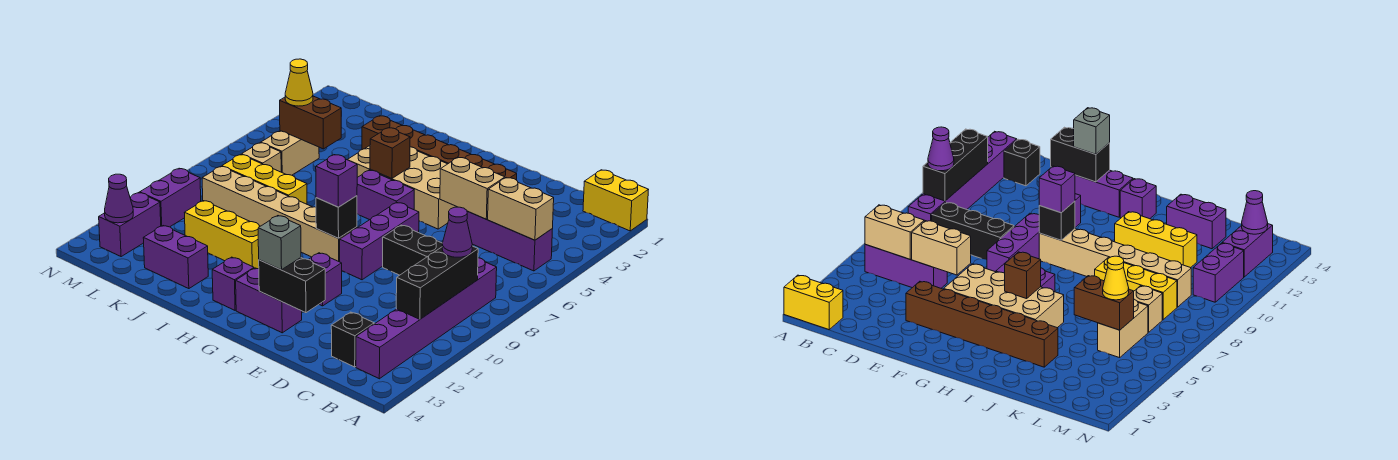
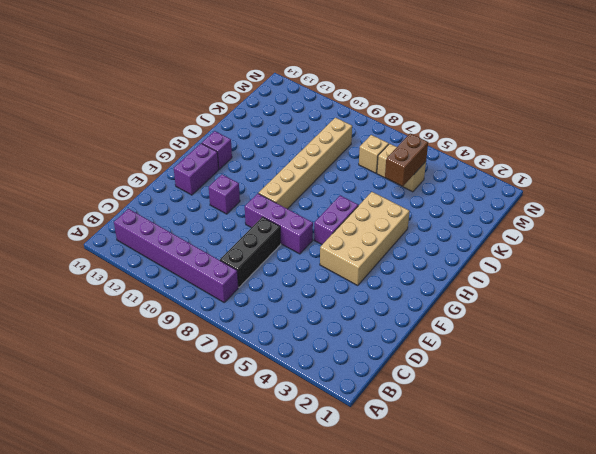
none -> yellow brick A1:B1 level 1
none -> purple brick B5:D5 level 1
none -> black brick C13 level 1
none -> brown brick E3:J3 level 1

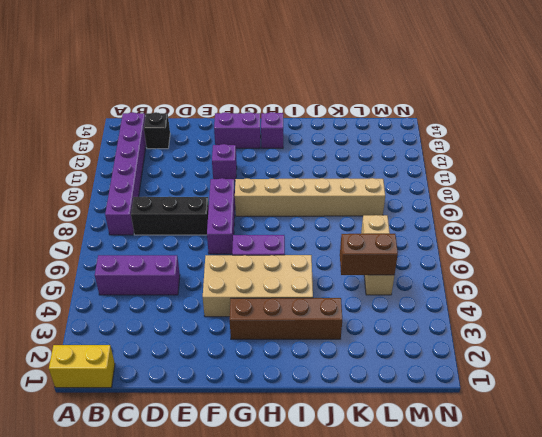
brown brick G3:J3 level 1 -> brown brick E3:J3 level 1
none -> yellow brick I11:K11 level 1
none -> yellow brick J8:L8 level 1
none -> purple brick J13:K13 level 1
none -> purple brick M10:M11 level 1

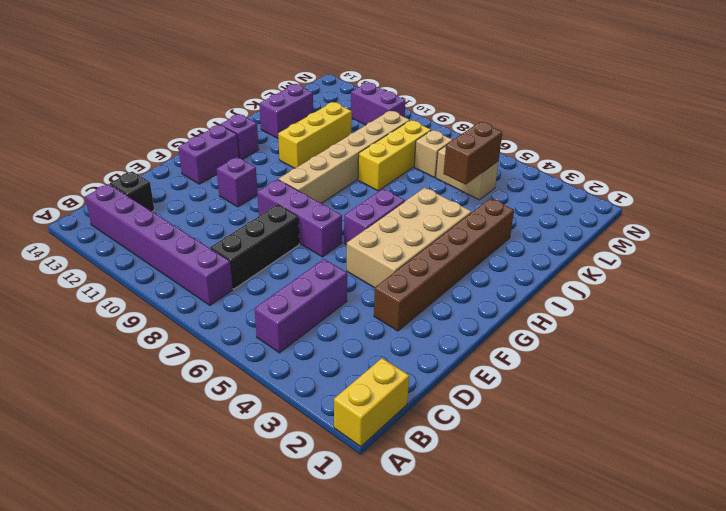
none -> purple brick M12:M13 level 1
none -> tan brick B5:C5 level 2
none -> black brick B9:B11 level 2
none -> tan brick D5:E5 level 2

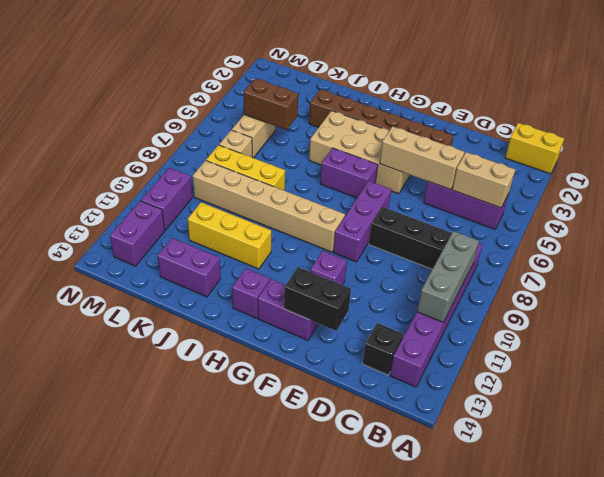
grey brick B9:B11 level 2 -> black brick B9:B11 level 2
tan brick D5:F5 level 2 -> tan brick D5:E5 level 2
none -> black brick G9 level 2
none -> brown brick H5 level 2
none -> purple cone M13 level 2
none -> purple cone B9 level 3

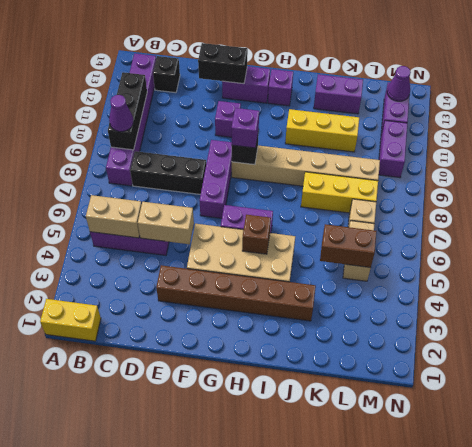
none -> grey brick F13 level 3
none -> yellow cone L5 level 3

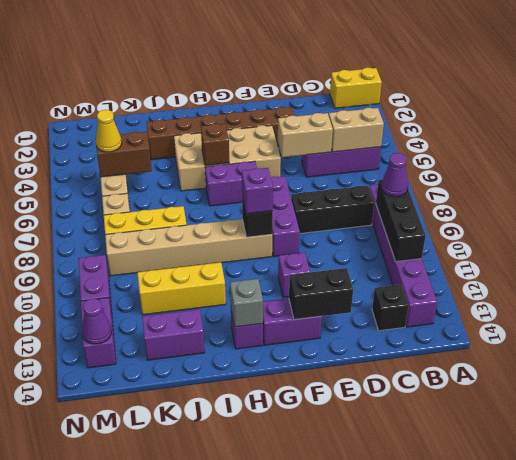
grey brick H13 level 2 -> grey brick F13 level 3

